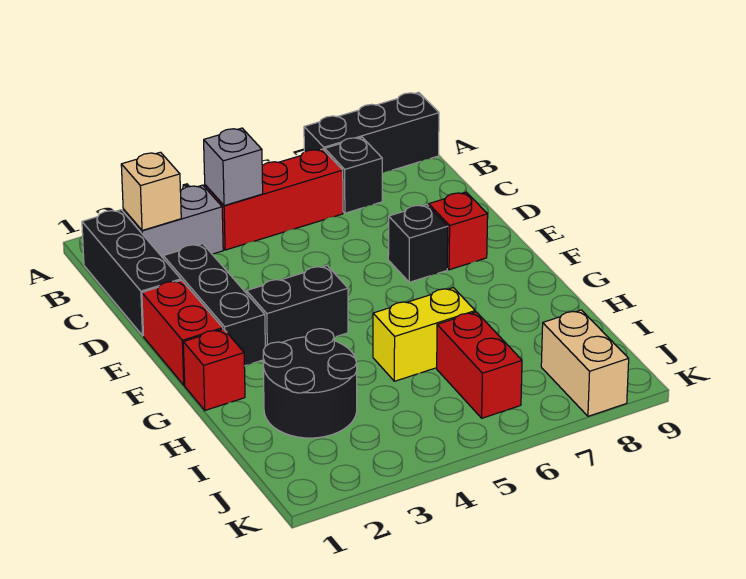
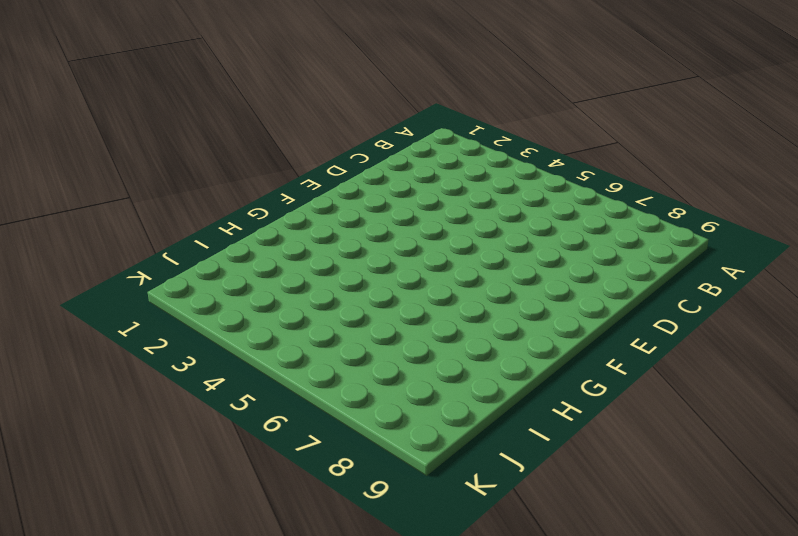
none -> black brick A7:A9 level 1
none -> black brick B1:D1 level 1
none -> grey brick B2:B3 level 1

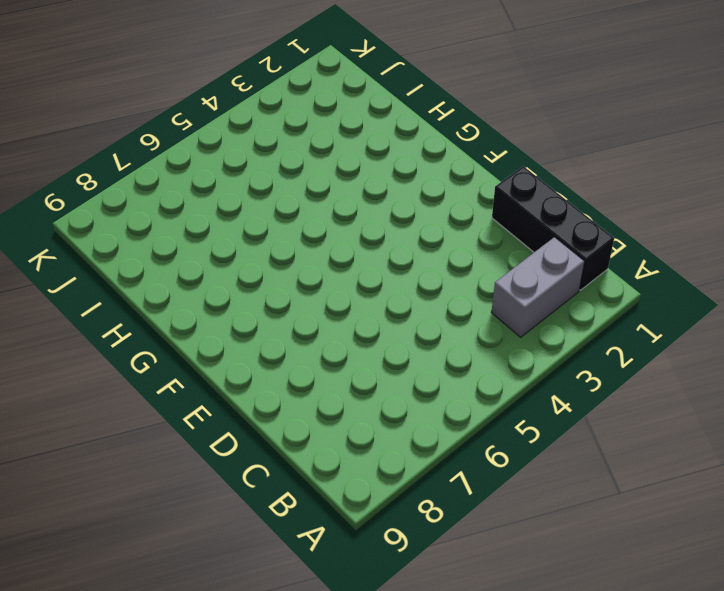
none -> black brick A7:A9 level 1
none -> red brick B4:B6 level 1
none -> black brick B7 level 1

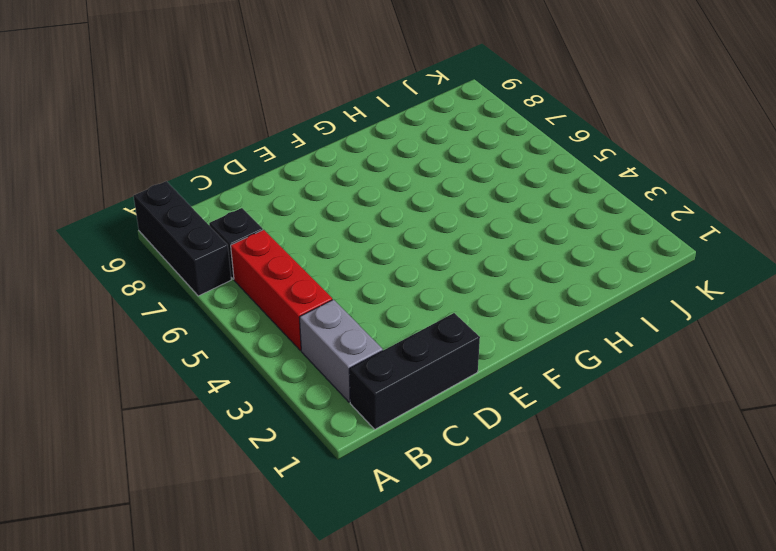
none -> black brick D2:F2 level 1
none -> red brick E1:F1 level 1
none -> black brick E7 level 1

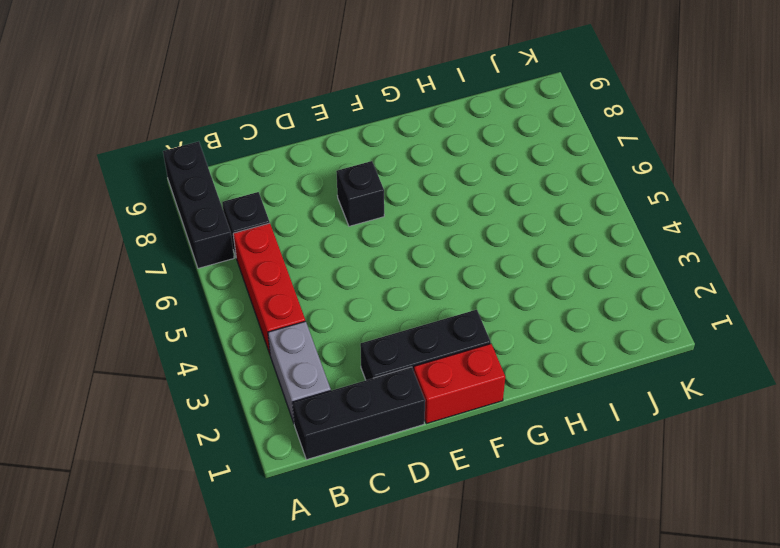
none -> red brick E8 level 1
none -> black brick F3:F4 level 1
none -> red brick G1 level 1

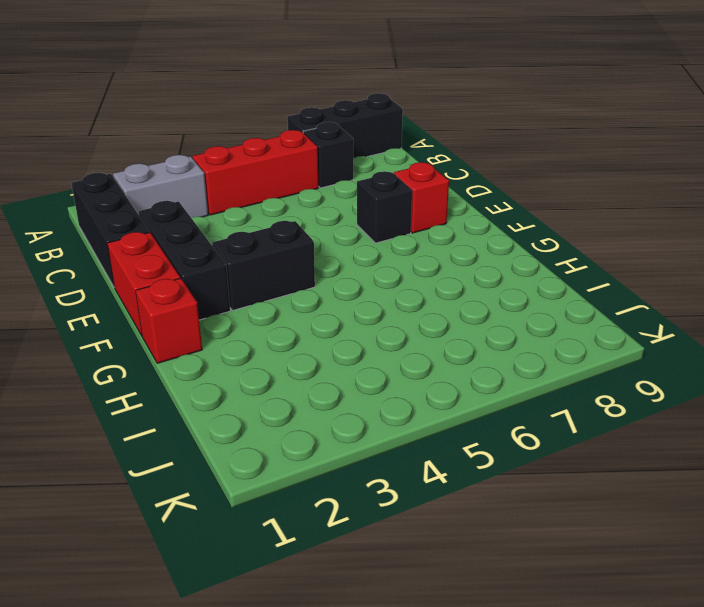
none -> black round brick H2:I3 level 1
none -> yellow brick H5:H6 level 1
none -> red brick I6:J6 level 1

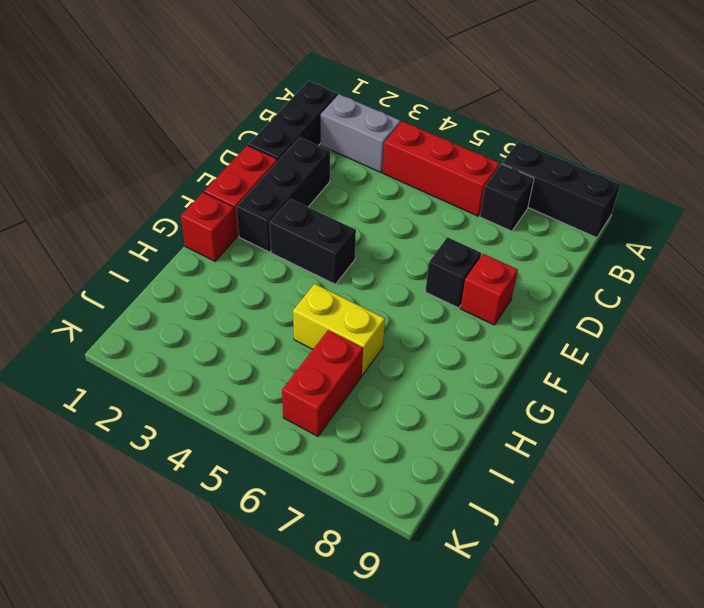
none -> black round brick H2:I3 level 1
none -> tan brick J8:K8 level 1
none -> tan brick B2 level 2

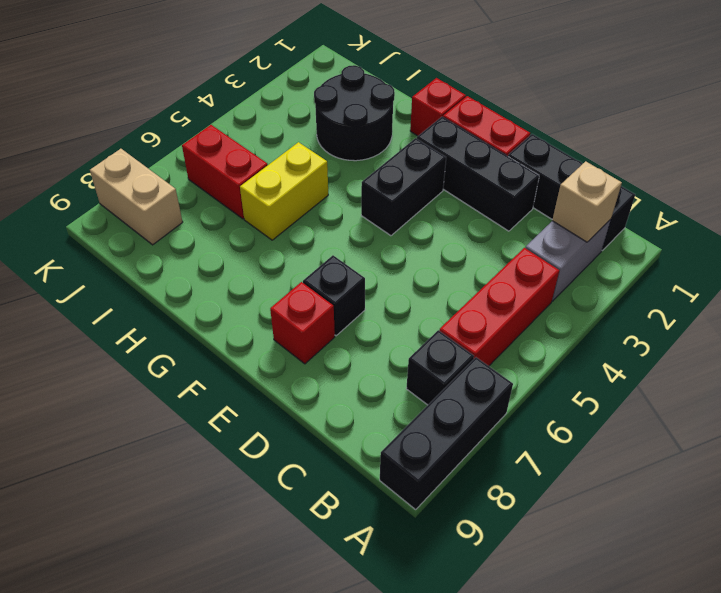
none -> grey brick B4 level 2

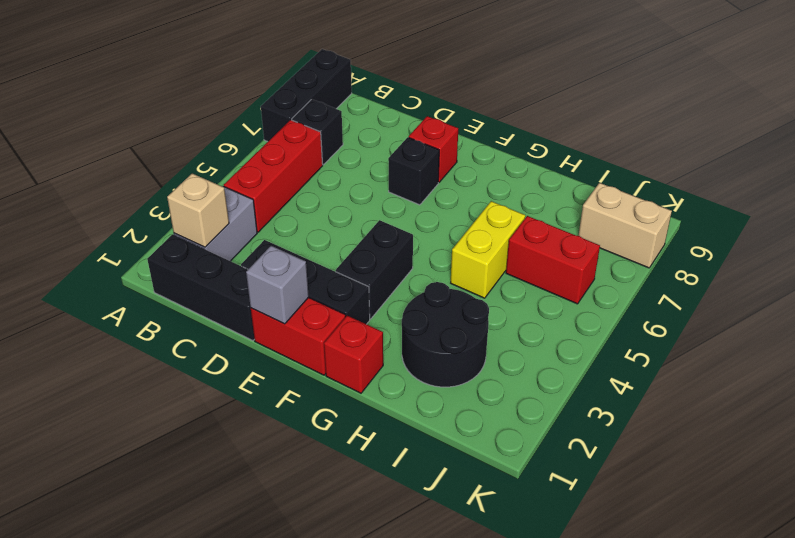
grey brick E1 level 2 -> grey brick B4 level 2

